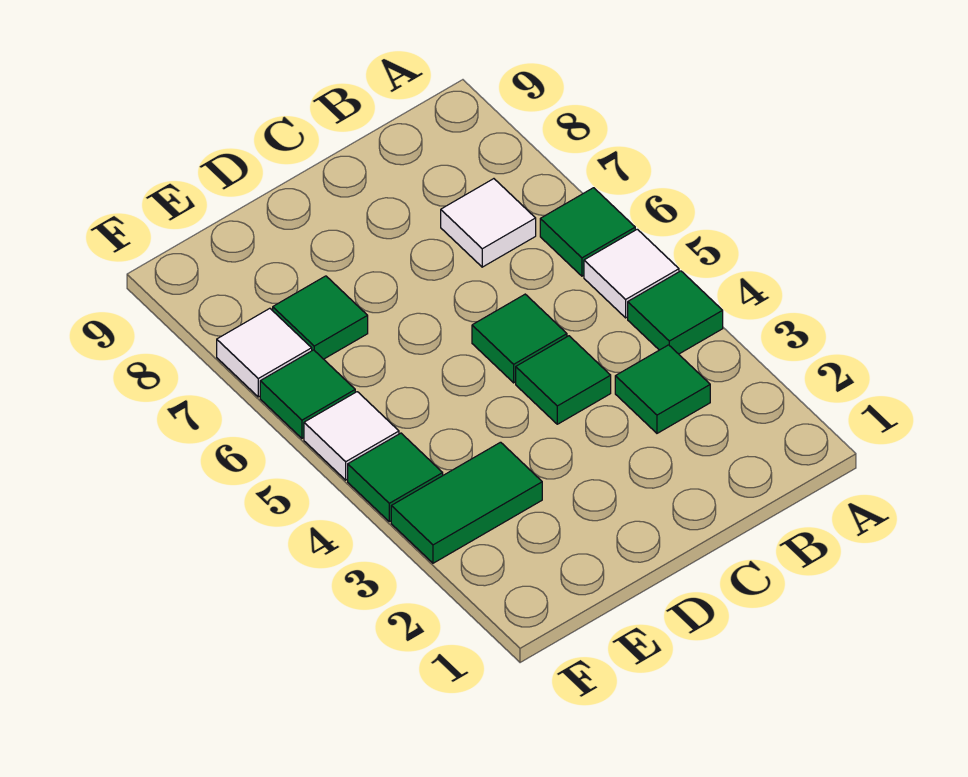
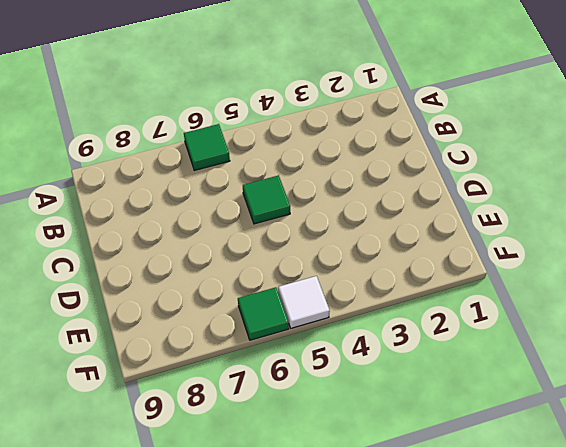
none -> green tile A4 level 1
none -> white tile A5 level 1
none -> green tile B3 level 1

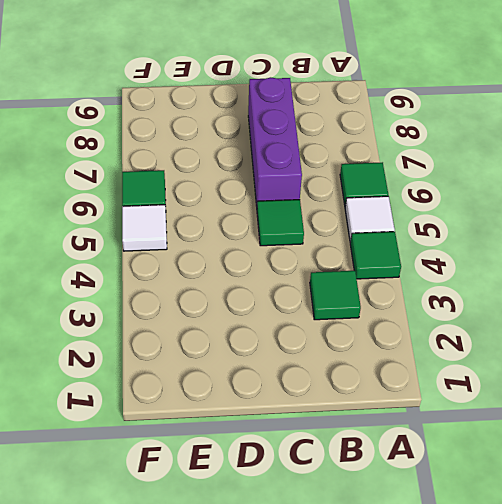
purple brick C6:C8 level 1 -> none
none -> white tile B7 level 1
none -> green tile C4 level 1
none -> green tile E3:F3 level 1

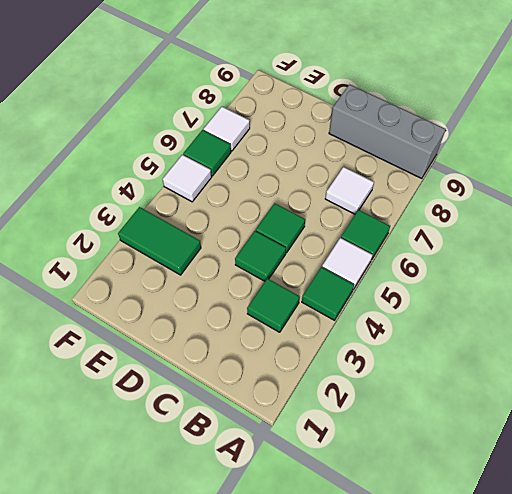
grey brick A9:C9 level 1 -> none
none -> green tile E7 level 1
none -> green tile F4 level 1

